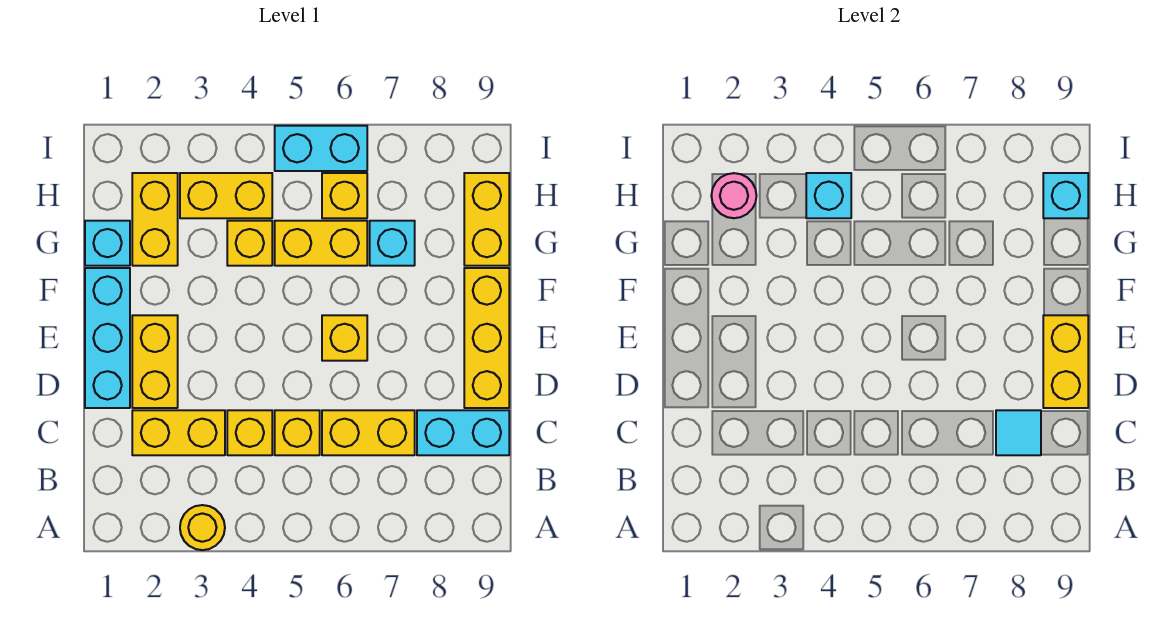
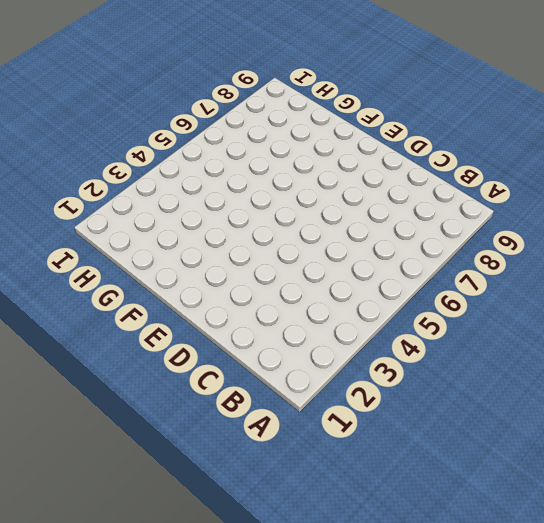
none -> yellow round brick A3 level 1
none -> yellow brick C2:C3 level 1
none -> yellow brick C4 level 1

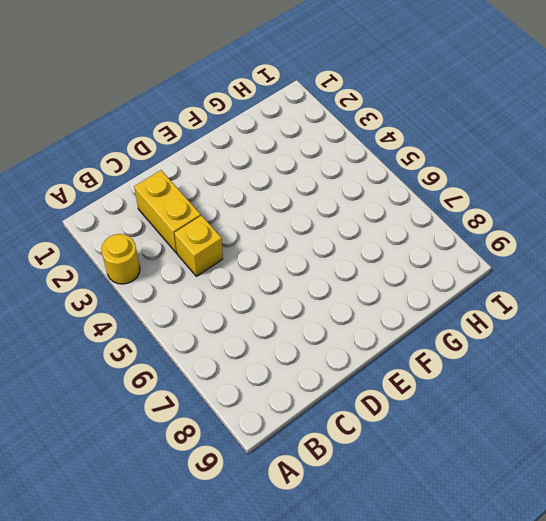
none -> yellow brick C5 level 1
none -> yellow brick C6:C7 level 1
none -> cyan brick C8:C9 level 1

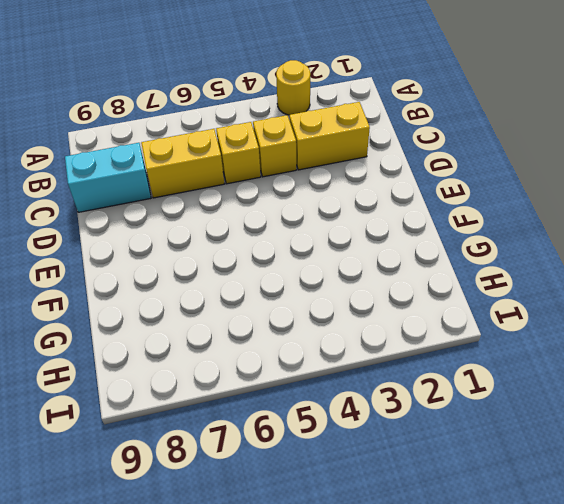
none -> cyan brick D1:F1 level 1
none -> yellow brick D2:E2 level 1
none -> yellow brick D9:F9 level 1

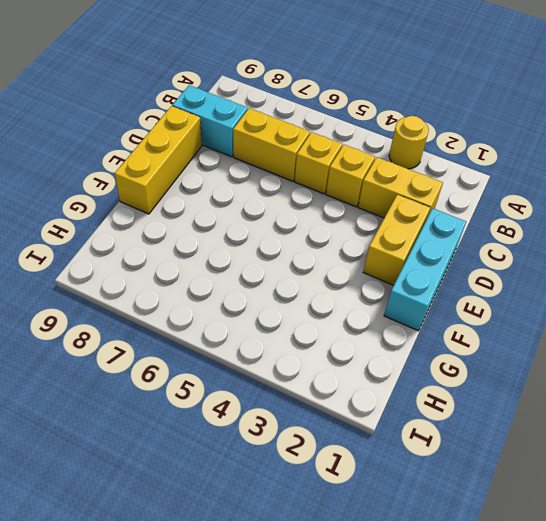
none -> yellow brick E6 level 1
none -> cyan brick G1 level 1
none -> yellow brick G2:H2 level 1

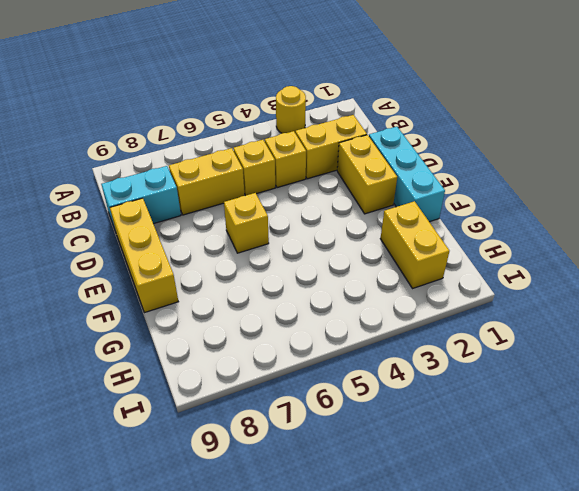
none -> cyan brick G1 level 1
none -> yellow brick G4 level 1
none -> yellow brick G5:G6 level 1

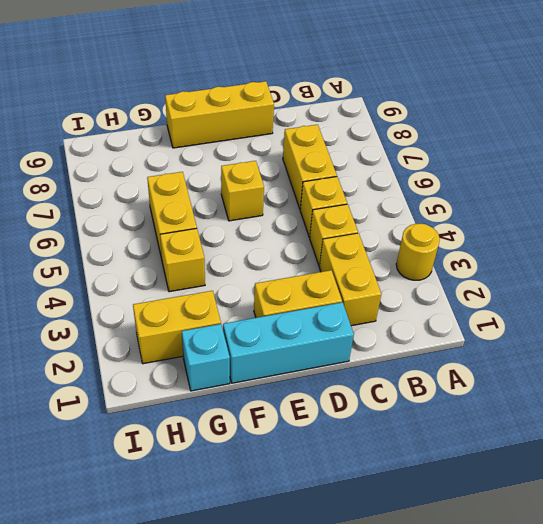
none -> cyan brick C8:C9 level 1
none -> cyan brick G7 level 1
none -> yellow brick G9:H9 level 1

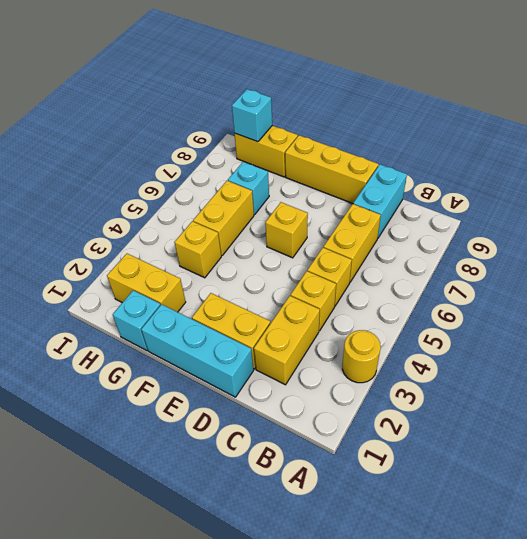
none -> yellow brick H3:H4 level 1
none -> yellow brick H6 level 1
none -> cyan brick I5:I6 level 1

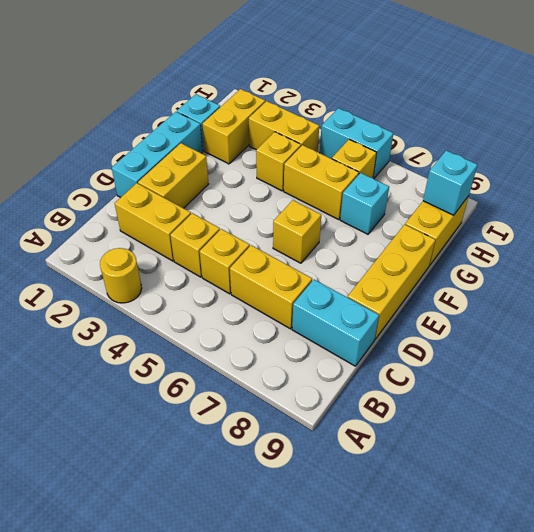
none -> cyan tile C8 level 2
none -> yellow brick D9:E9 level 2
none -> pink round brick H2 level 2

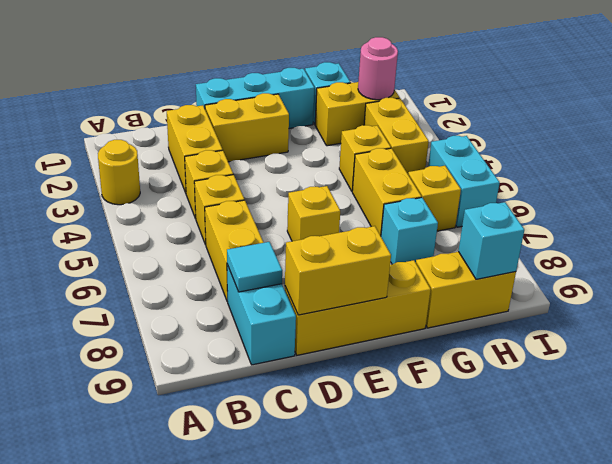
none -> cyan brick H4 level 2

